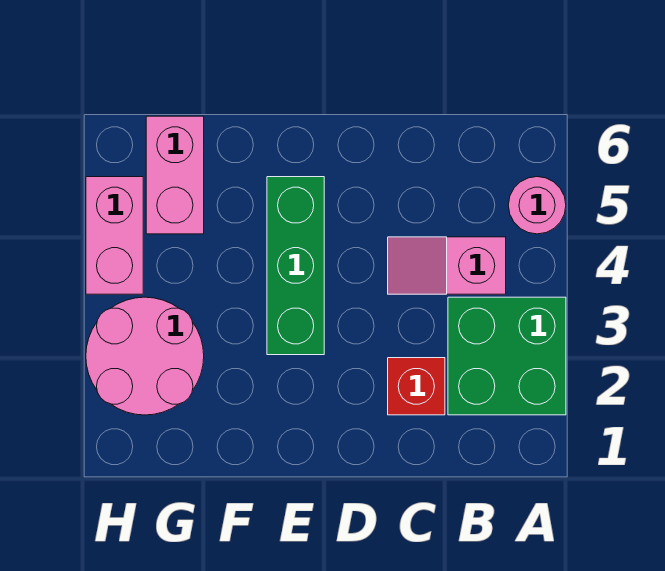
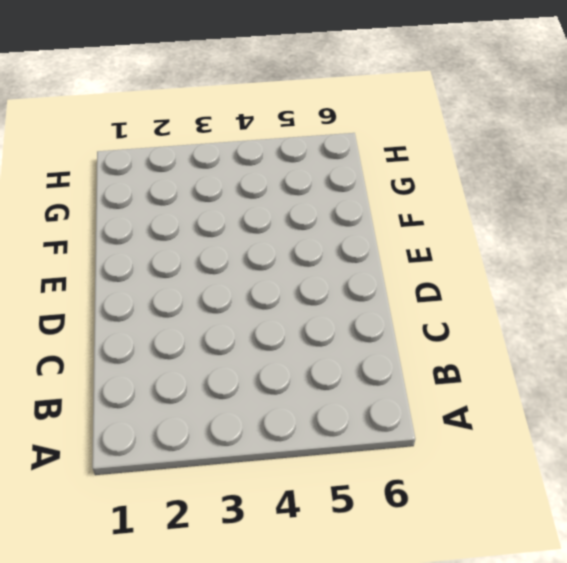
none -> green brick A2:B3 level 1
none -> pink round brick A5 level 1

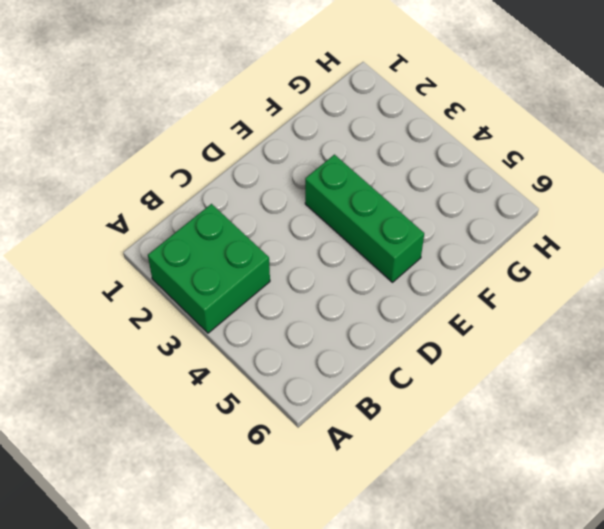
none -> pink round brick A5 level 1
none -> pink slope B4:C4 level 1 top B

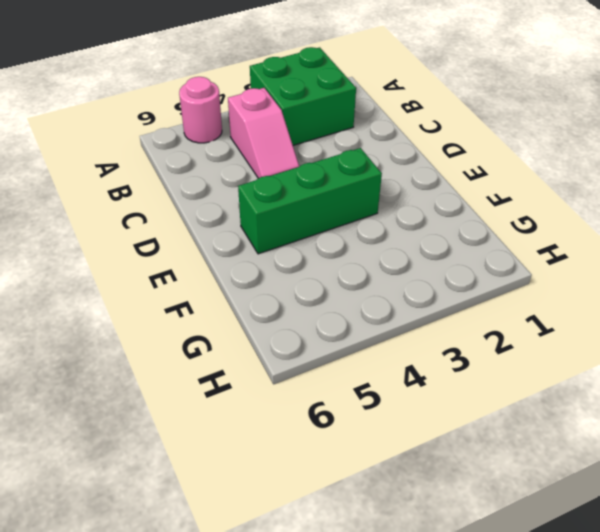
none -> red brick C2 level 1
none -> pink round brick G2:H3 level 1

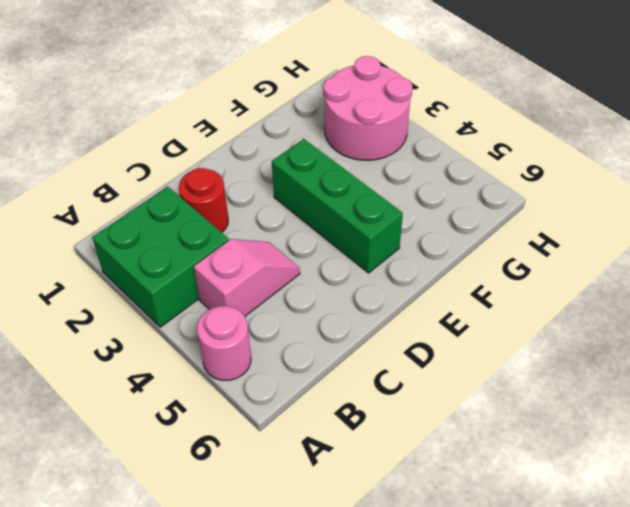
red round brick C2 level 1 -> red brick C2 level 1
none -> pink brick G5:G6 level 1
none -> pink brick H4:H5 level 1

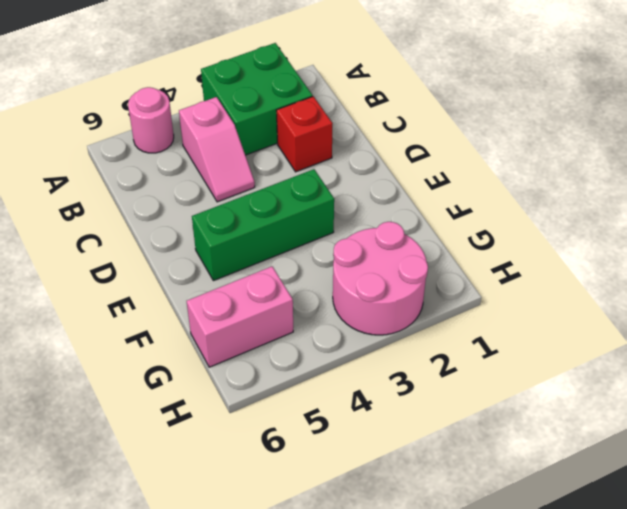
none -> pink brick H4:H5 level 1

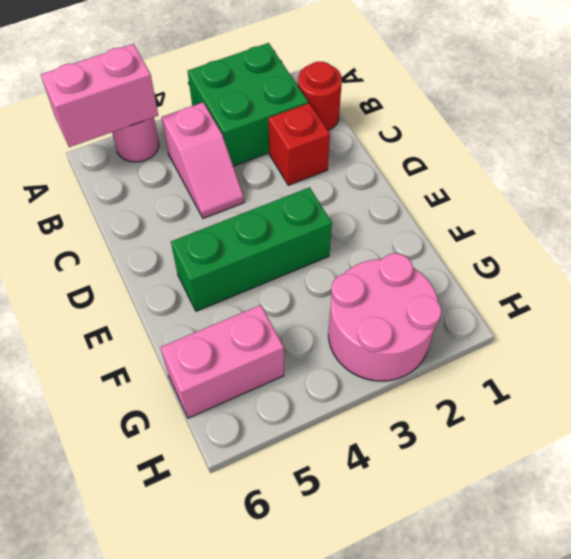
pink brick A5:A6 level 2 -> pink brick H4:H5 level 1
red round brick B1 level 1 -> none

